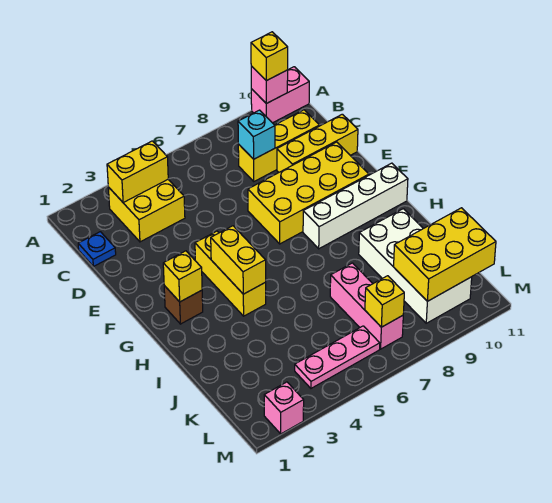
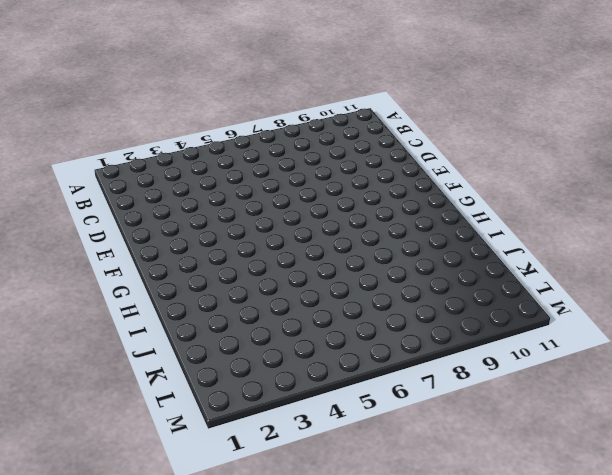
none -> pink brick A10:A11 level 1
none -> yellow brick B3:C4 level 1
none -> blue plate C1 level 1

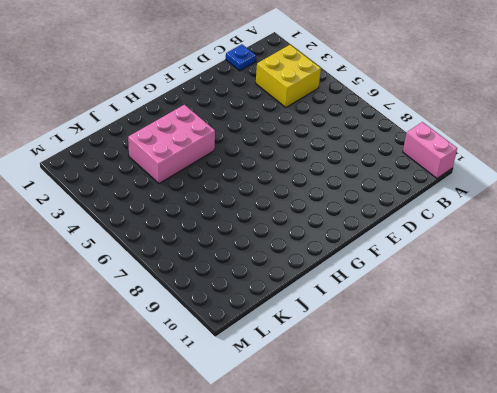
pink brick H3:J4 level 1 -> yellow brick F4:H4 level 1
none -> yellow brick C8:C10 level 1
none -> yellow brick D9:D11 level 1
none -> yellow brick E7:F10 level 1

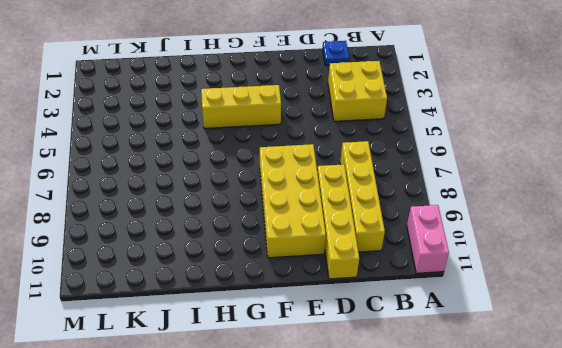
yellow brick C7:C10 level 1 -> yellow brick C8:C10 level 1
yellow brick D8:D11 level 1 -> yellow brick D9:D11 level 1
none -> brown brick G2 level 1
none -> white brick G8:G11 level 1
none -> white brick I9:L10 level 1

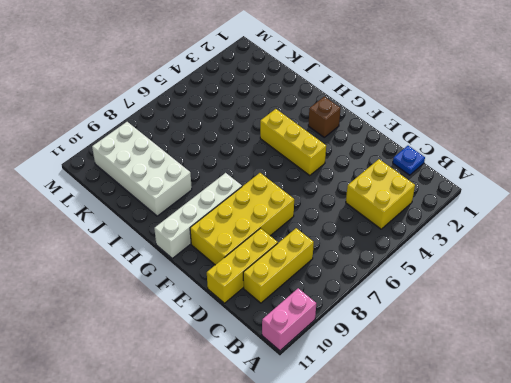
none -> pink brick J7:L7 level 1
none -> pink plate L4:L6 level 1
none -> pink brick M2 level 1

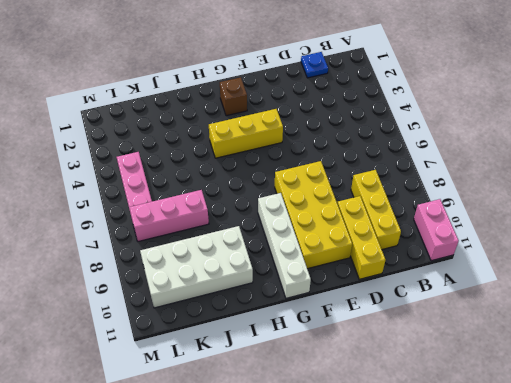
none -> yellow brick B3:C4 level 1
none -> pink brick M2 level 1
none -> pink brick A10 level 2

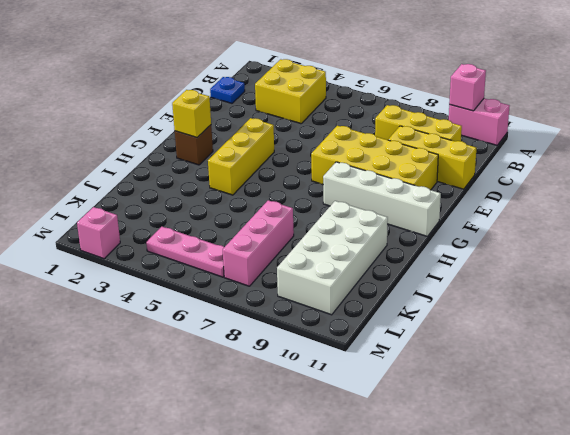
none -> yellow brick B3:B4 level 2
none -> cyan brick C8 level 2
none -> yellow brick G4:H4 level 2

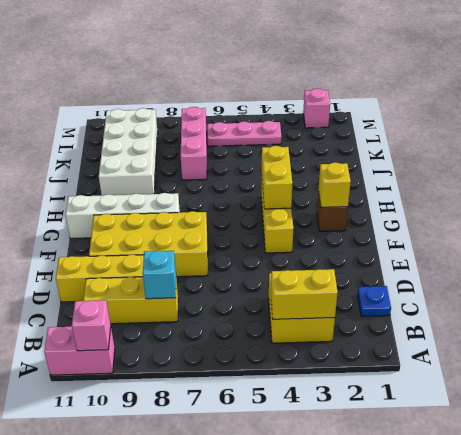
none -> yellow brick K9:L11 level 2
none -> yellow brick L7 level 2
none -> yellow brick A10 level 3

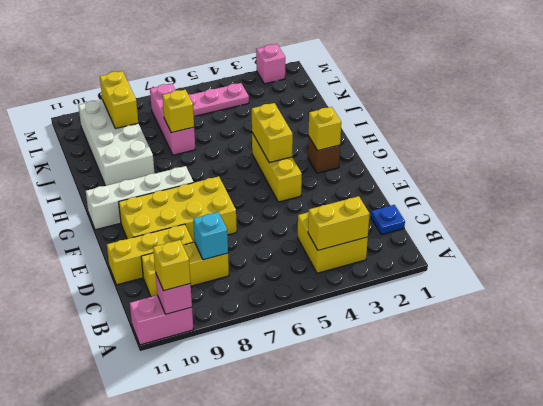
yellow brick J7 level 2 -> yellow brick L7 level 2
yellow brick K9:L9 level 2 -> yellow brick K9:L11 level 2

